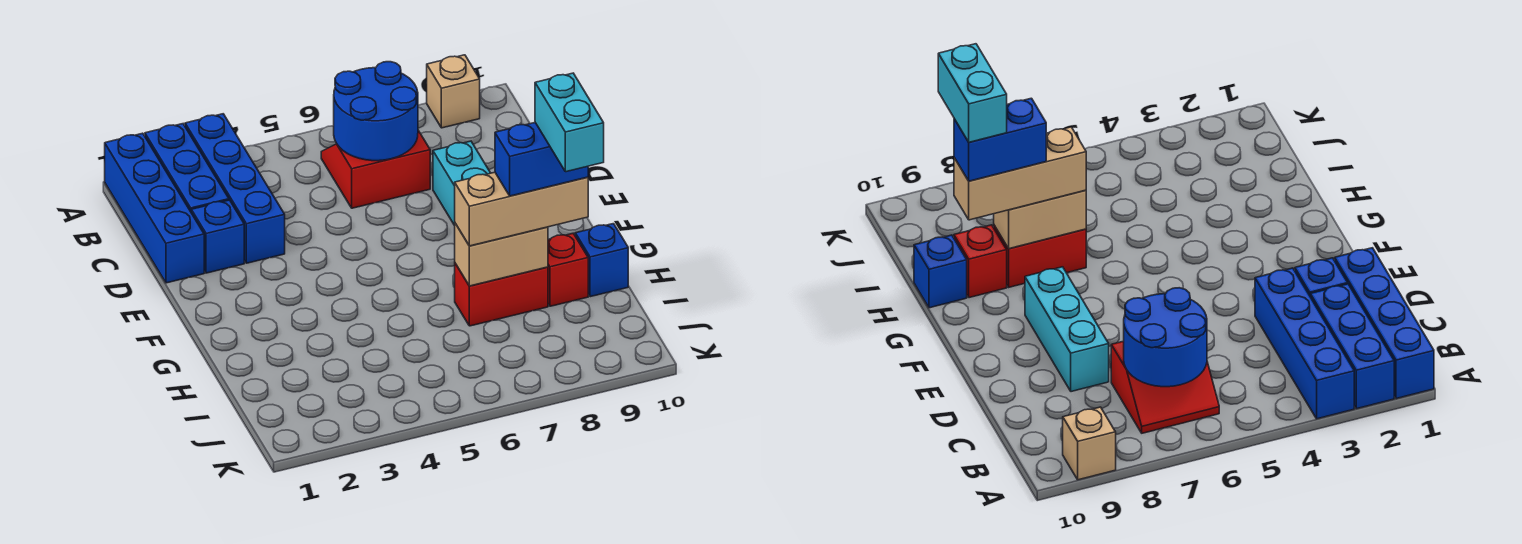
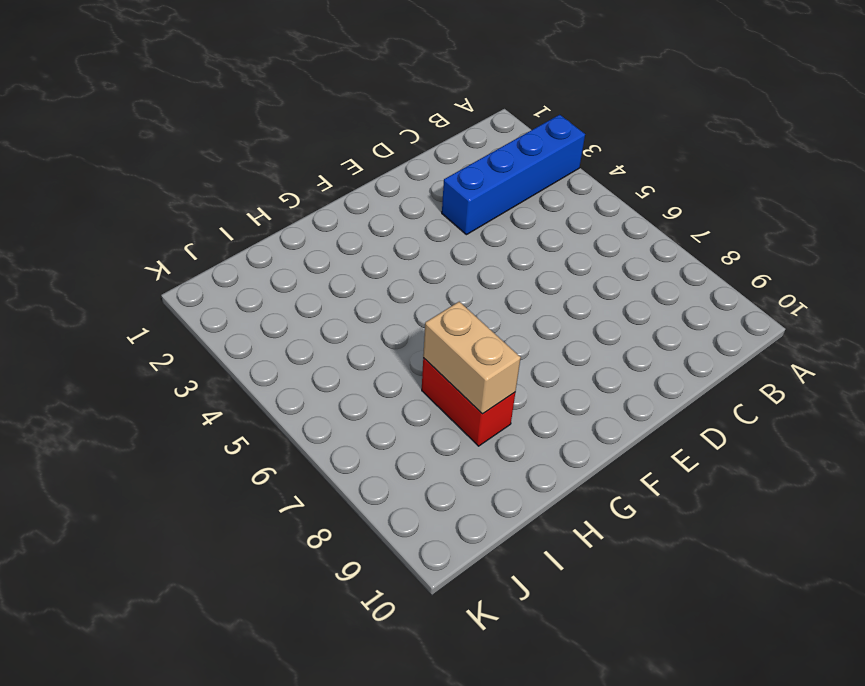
none -> blue brick A1:D1 level 1
none -> blue brick A2:C2 level 1
none -> tan brick A9 level 1

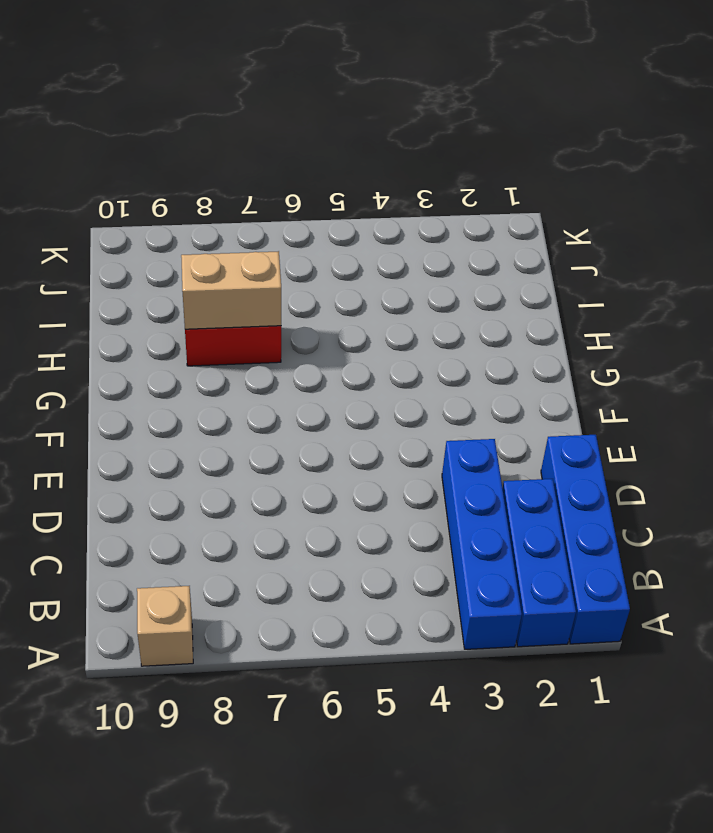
none -> red slope B6:C7 level 1 top C
none -> blue brick D2 level 1
none -> cyan brick D8:F8 level 1

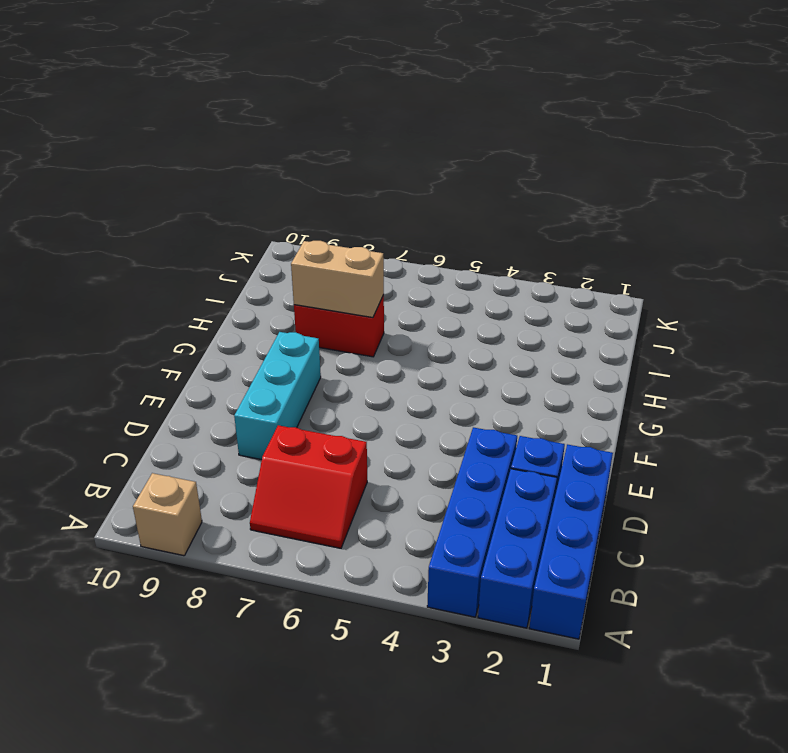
none -> red brick H9 level 1
none -> blue brick H10 level 1
none -> blue round brick B6:C7 level 2

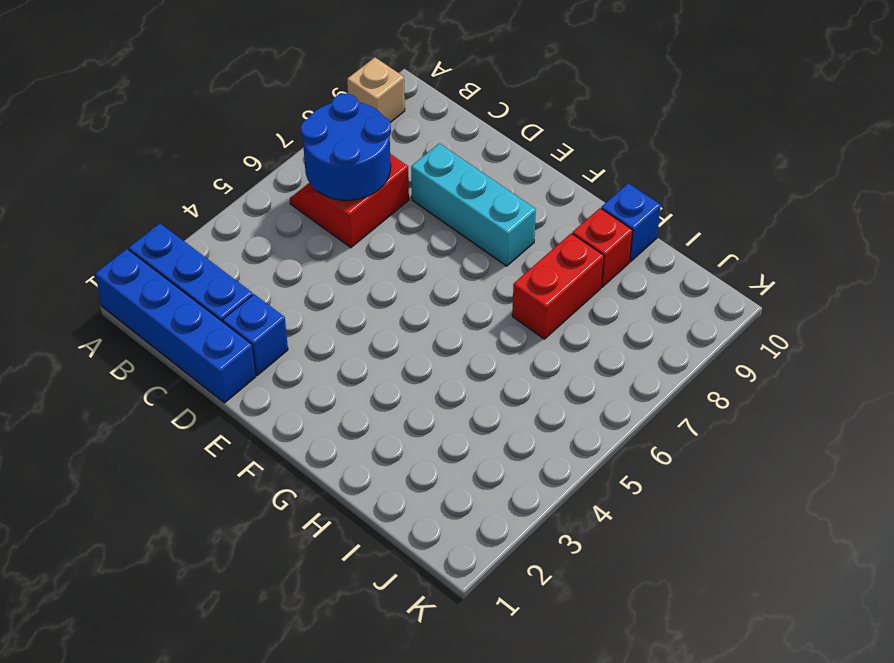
none -> blue brick A3:D3 level 1
none -> tan brick H7:H8 level 2
none -> tan brick H7:H9 level 3

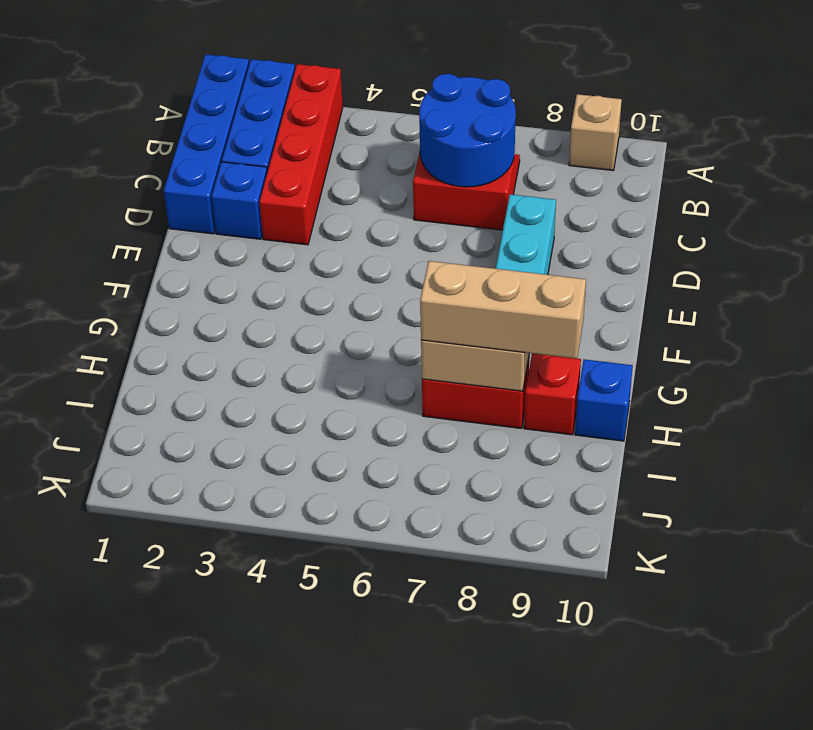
red brick A3:D3 level 1 -> blue brick A3:D3 level 1
none -> blue brick H8:H9 level 4
none -> cyan brick H9:I9 level 5

